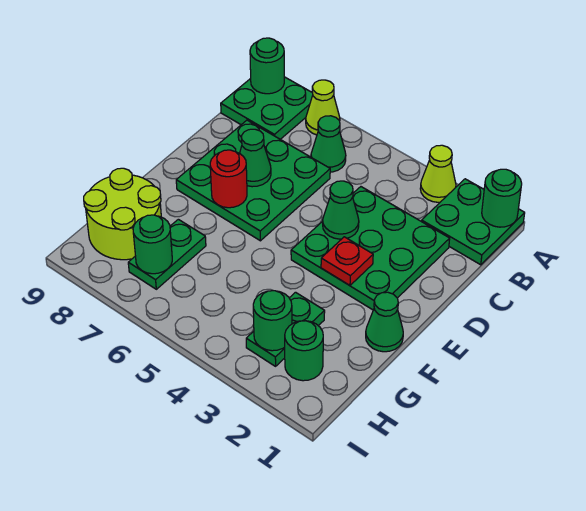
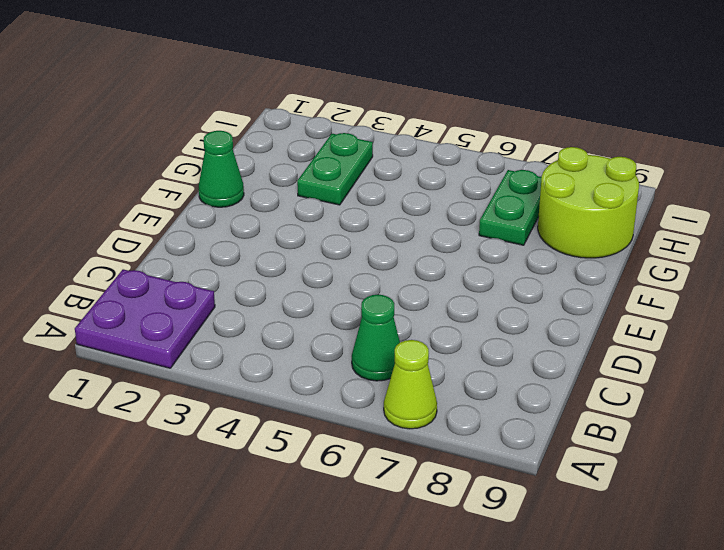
purple plate A1:B2 level 1 -> green plate A1:B2 level 1
none -> lime cone A3 level 1
none -> green plate A8:B9 level 1
none -> green plate C2:E4 level 1

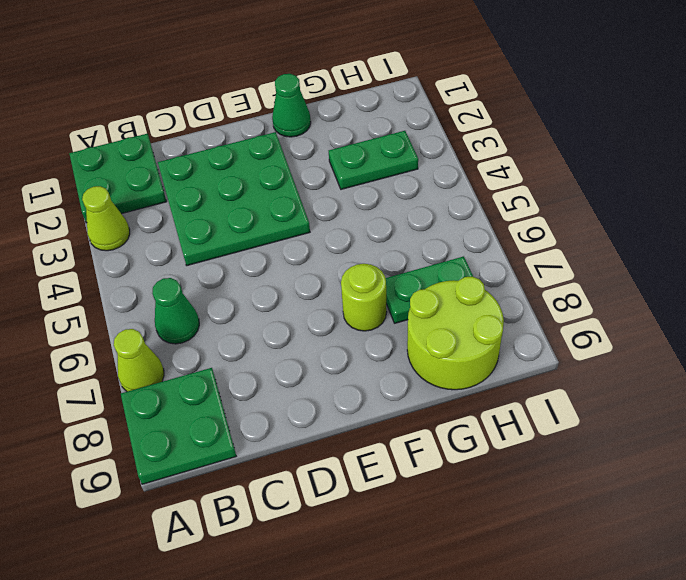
lime round brick F7 level 1 -> none
none -> green plate C6:E8 level 1
none -> green round brick H2 level 1
none -> green round brick A1 level 2

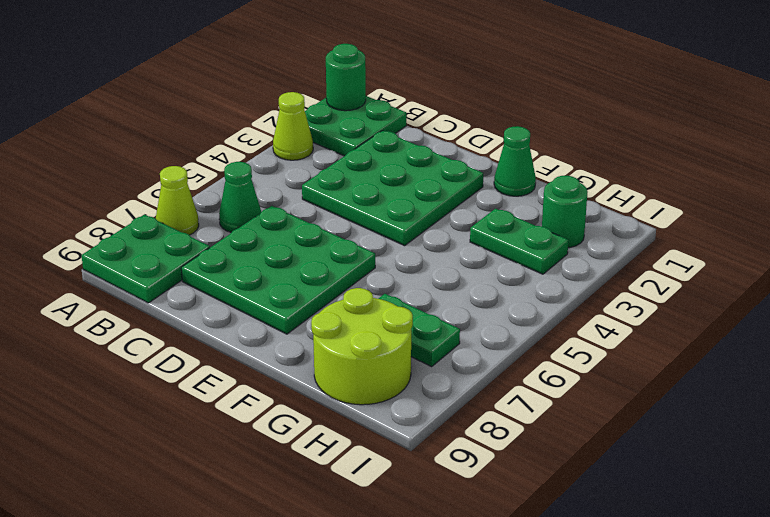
none -> green round brick A9 level 2
none -> green cone D4 level 2
none -> green cone D7 level 2

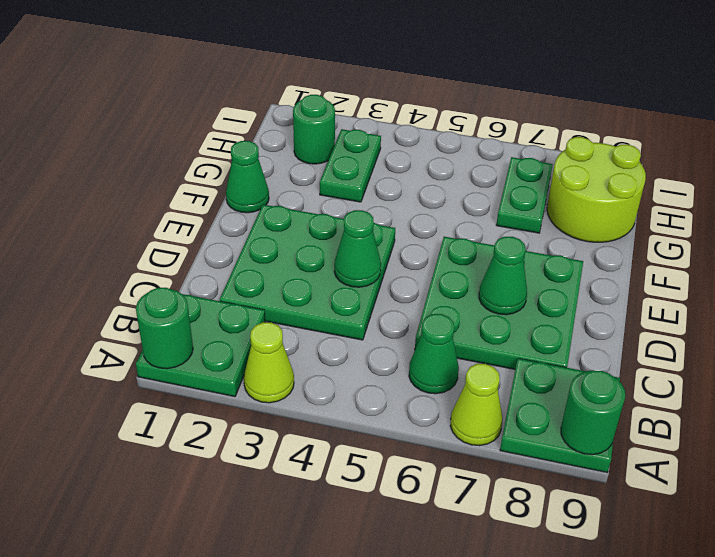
none -> red plate E3 level 2
none -> red round brick E7 level 2
none -> green round brick H3 level 2

